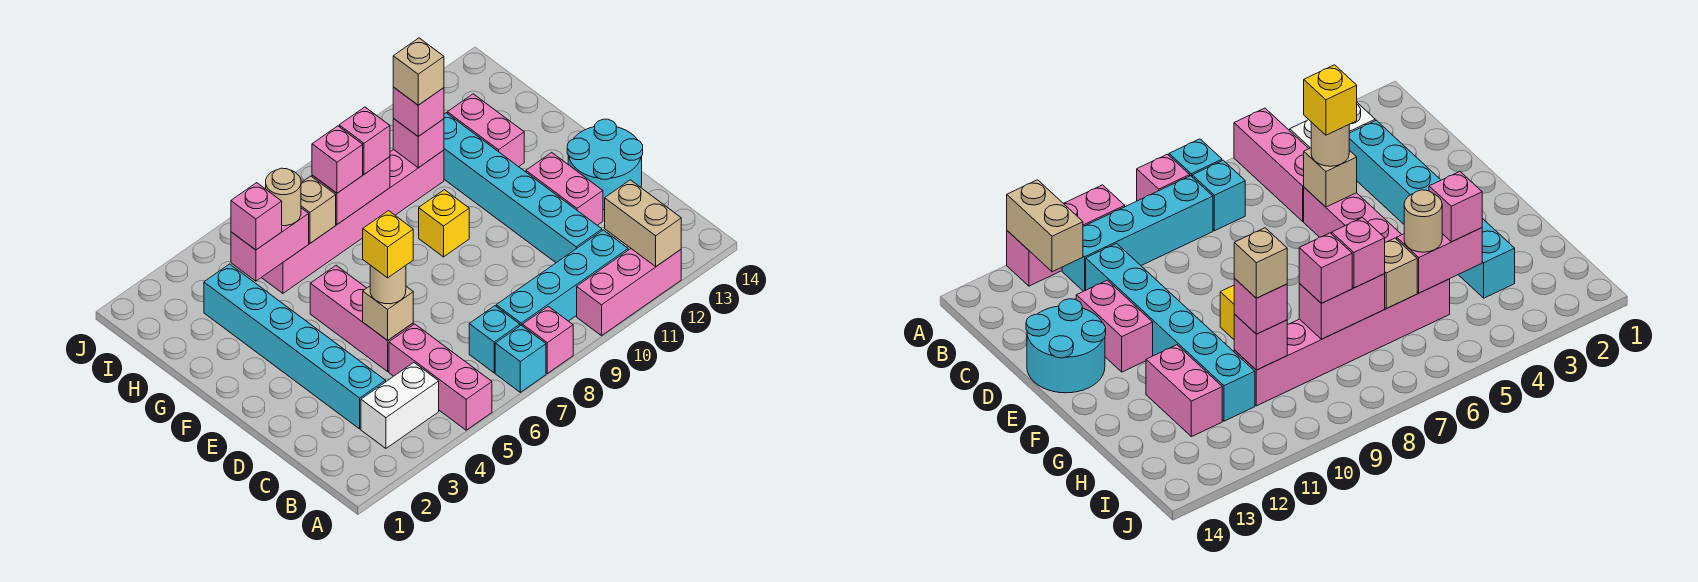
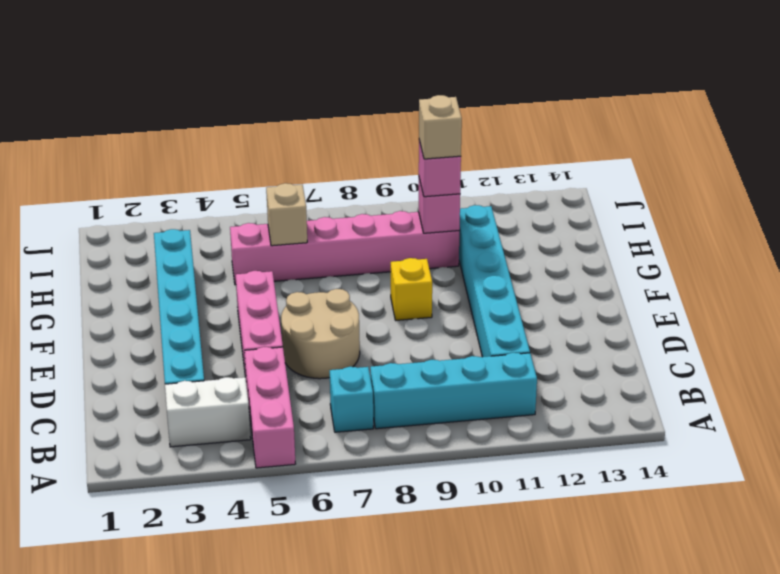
tan round brick D6:E7 level 1 -> none
none -> cyan brick A7 level 1
none -> pink brick A8 level 1
none -> pink brick A10:A12 level 1

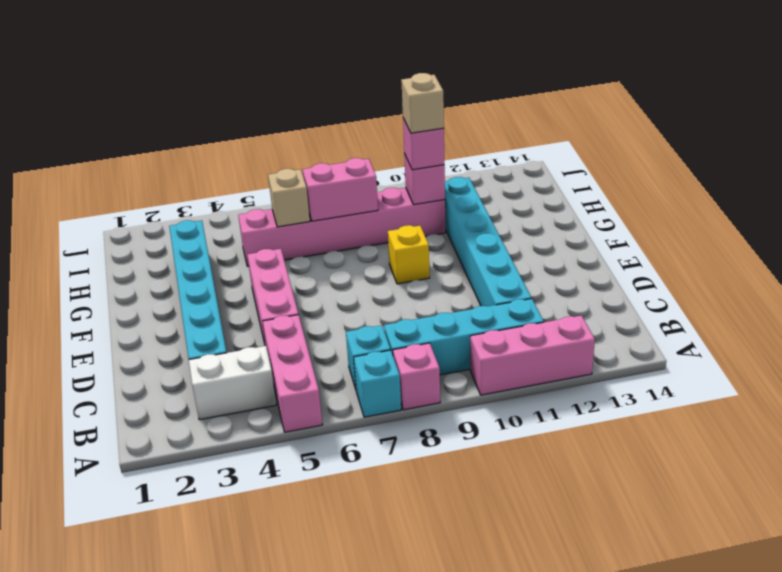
none -> pink brick D12:E12 level 1
none -> cyan round brick D13:E14 level 1
none -> pink brick G12:H12 level 1

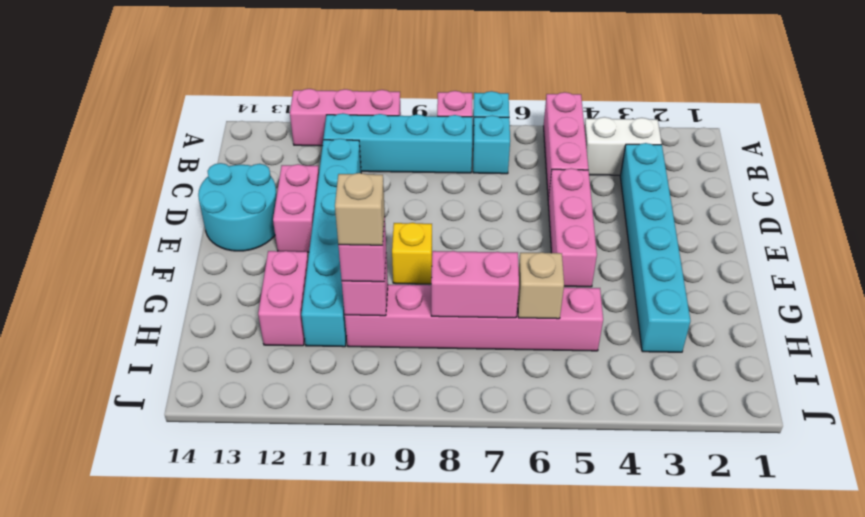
none -> tan brick A12:B12 level 2
none -> tan brick D5 level 2
none -> pink brick H4:H5 level 2

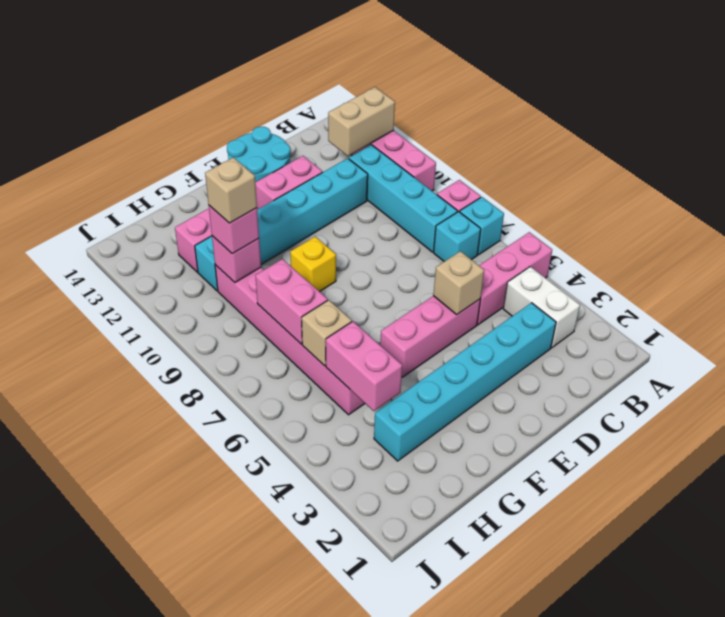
none -> tan round brick D5 level 3
none -> pink brick H4 level 3
none -> tan round brick H5 level 3

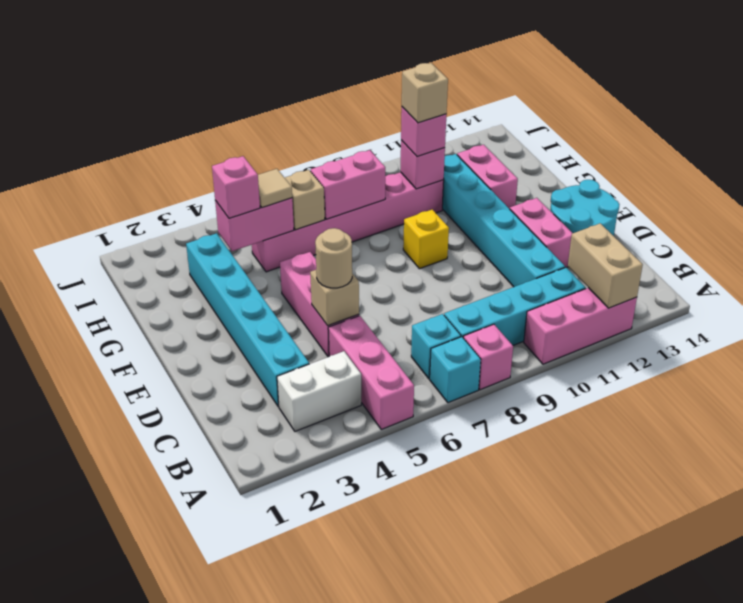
tan tile H5 level 3 -> tan round brick H5 level 3
none -> pink brick H7 level 3
none -> pink brick H8 level 3
none -> yellow brick D5 level 4

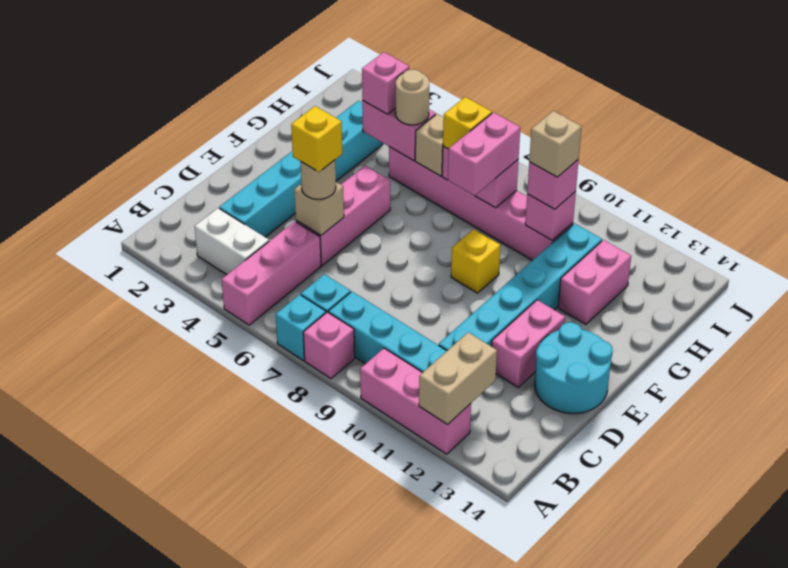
pink brick G8:H8 level 3 -> pink brick H8 level 3
yellow brick H7 level 3 -> pink brick H7 level 3

